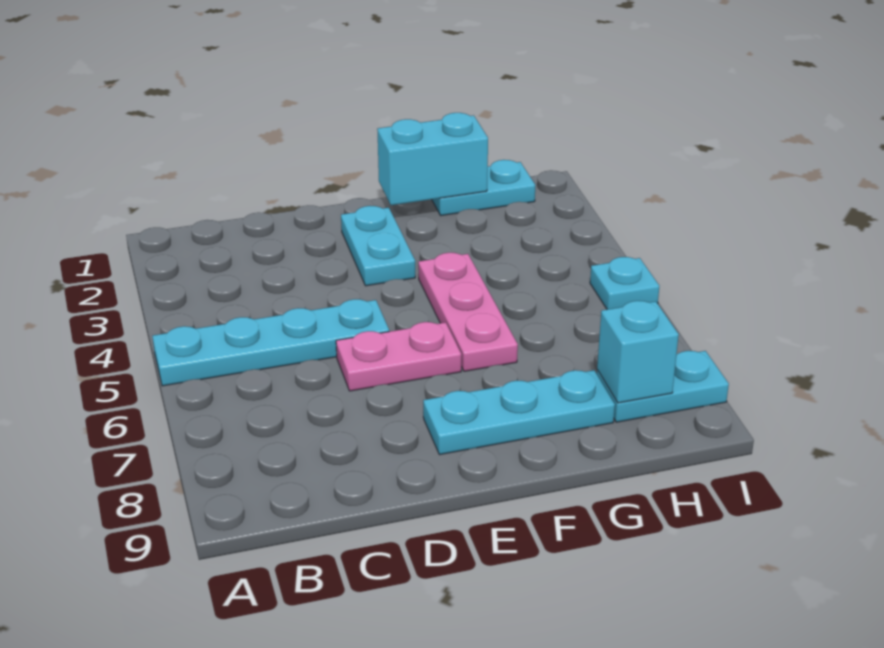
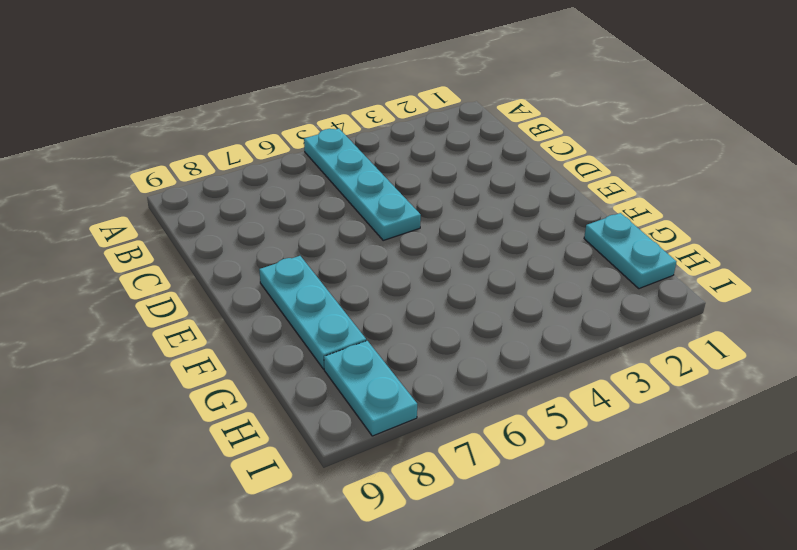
none -> pink plate D6:E6 level 1
none -> cyan plate E2:E3 level 1

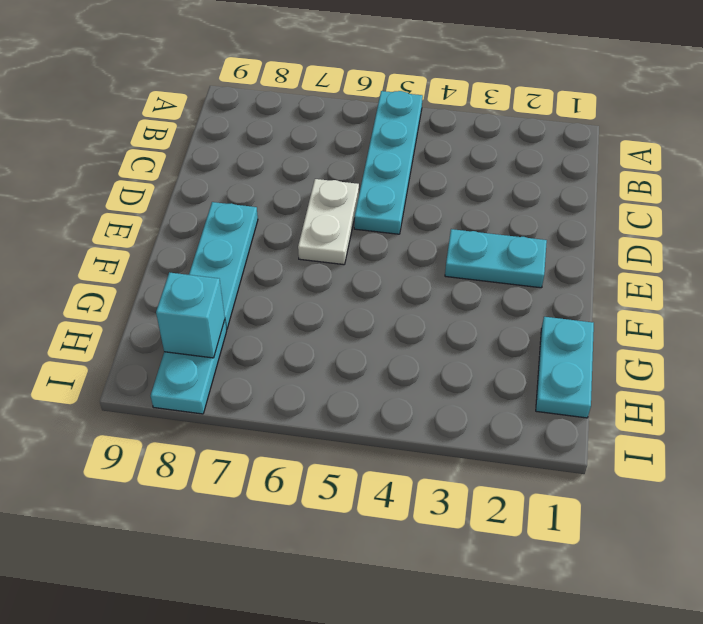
white plate D6:E6 level 1 -> pink plate D6:E6 level 1
none -> pink plate F4:F6 level 1
none -> cyan plate I5 level 1

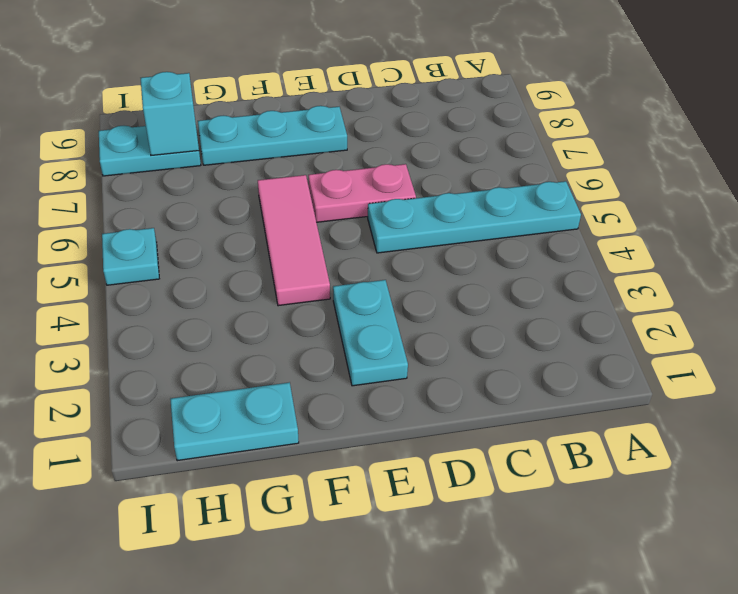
pink tile F4:F6 level 1 -> pink plate F4:F6 level 1
none -> cyan brick F1:G1 level 2

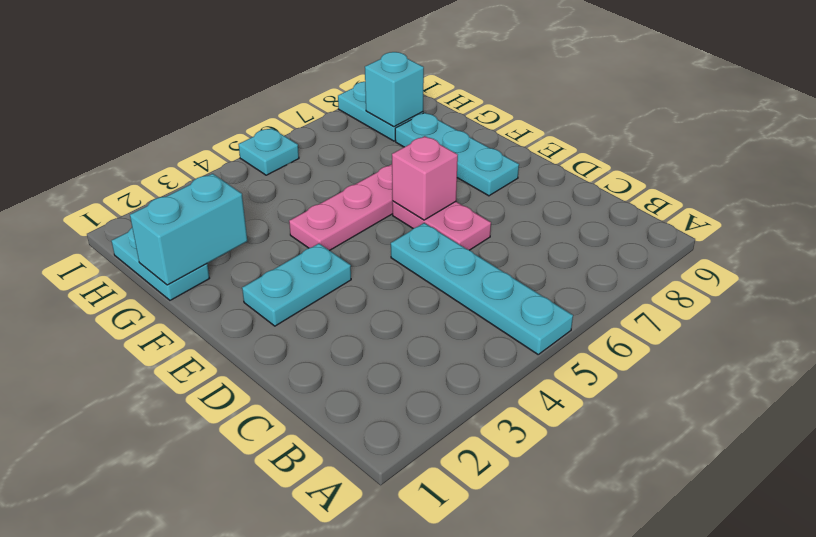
pink brick E6 level 2 -> none
cyan brick G1:G2 level 2 -> cyan brick F1:G1 level 2

